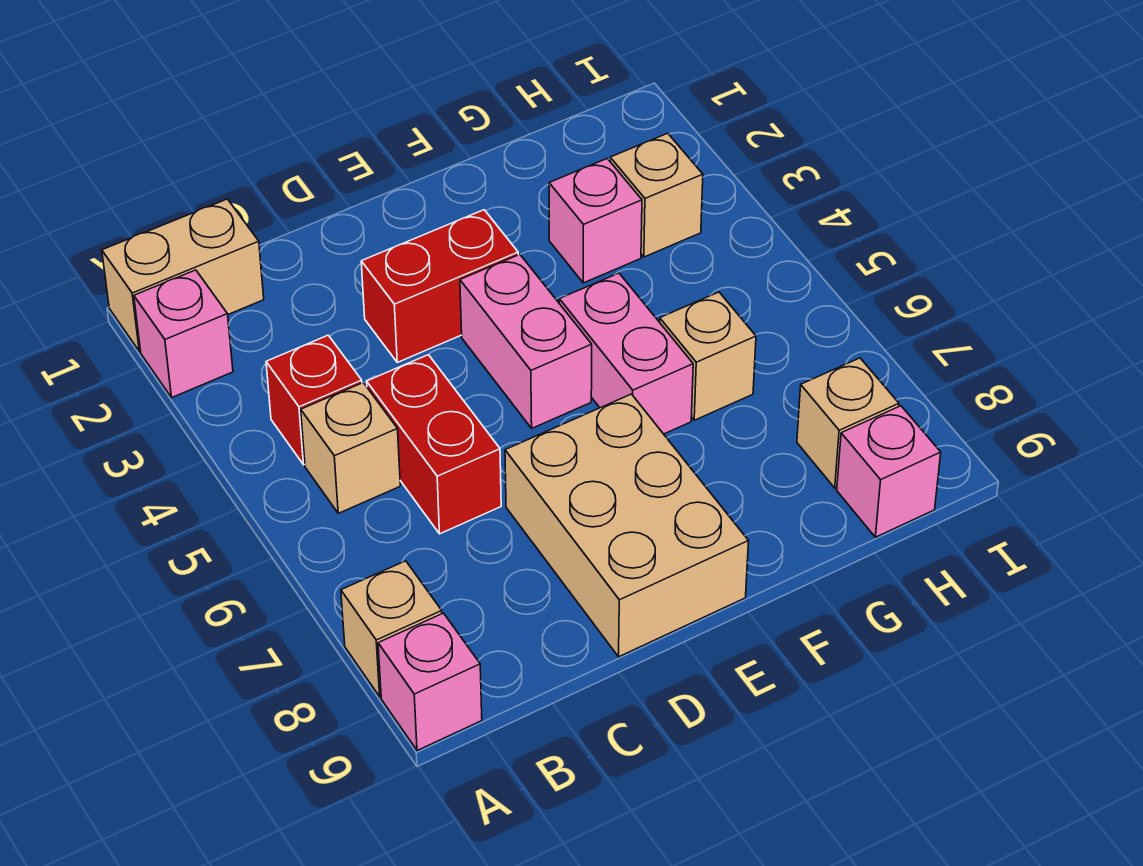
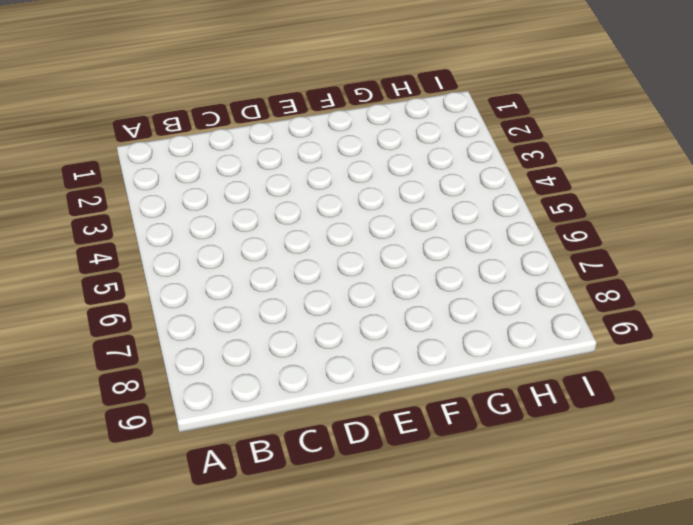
none -> tan brick A1:B1 level 1
none -> pink brick A2 level 1
none -> tan brick A8 level 1

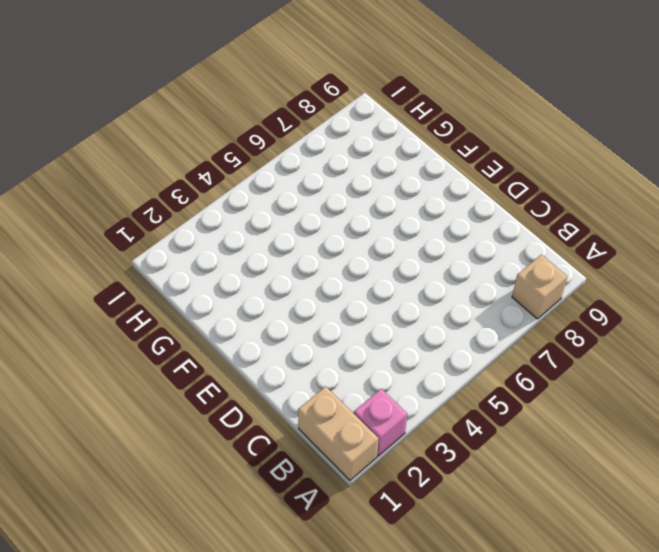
none -> pink brick A9 level 1
none -> red brick B4 level 1
none -> tan brick B5 level 1

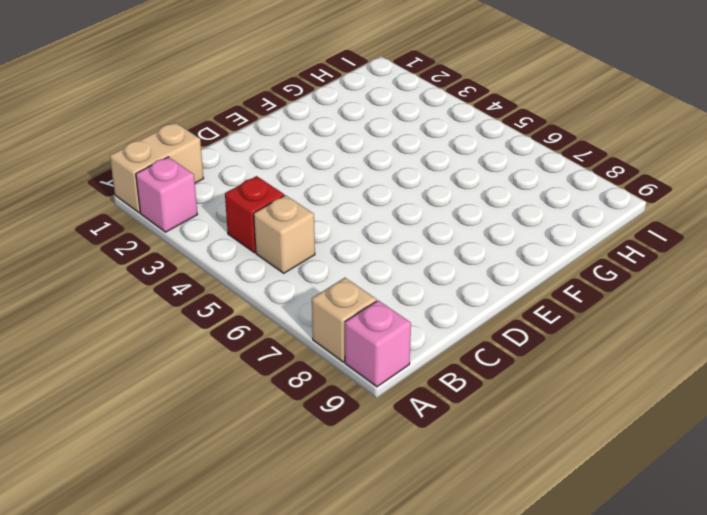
none -> red brick C5:C6 level 1
none -> red brick D3:E3 level 1
none -> tan brick D7:E9 level 1

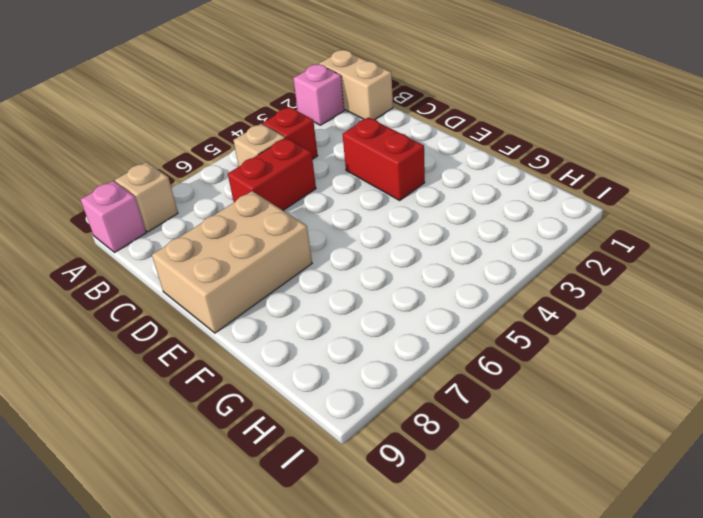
none -> pink brick E4:E5 level 1
none -> pink brick F5:F6 level 1
none -> pink brick G3 level 1

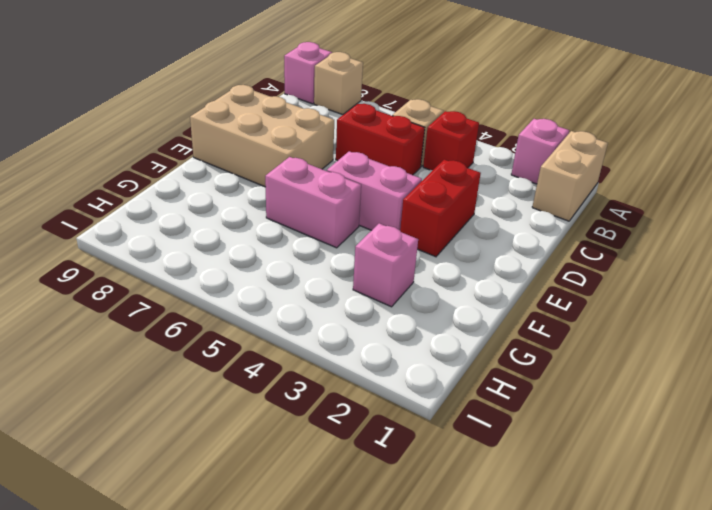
none -> tan brick G6 level 1
none -> tan brick H3 level 1
none -> tan brick H8 level 1

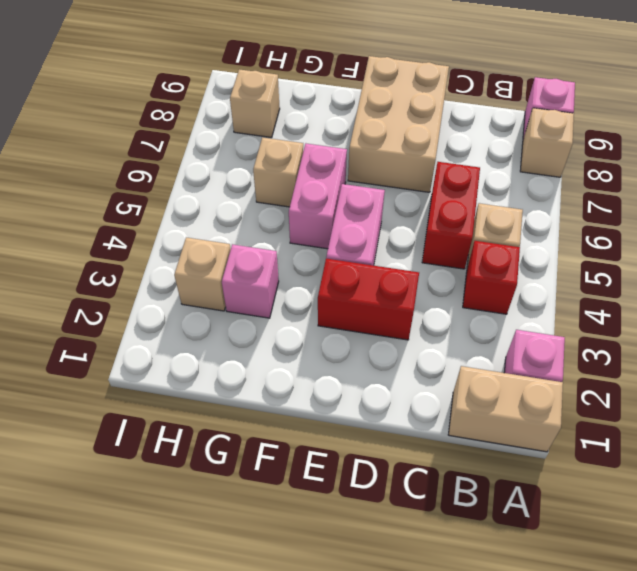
none -> pink brick H9 level 1

